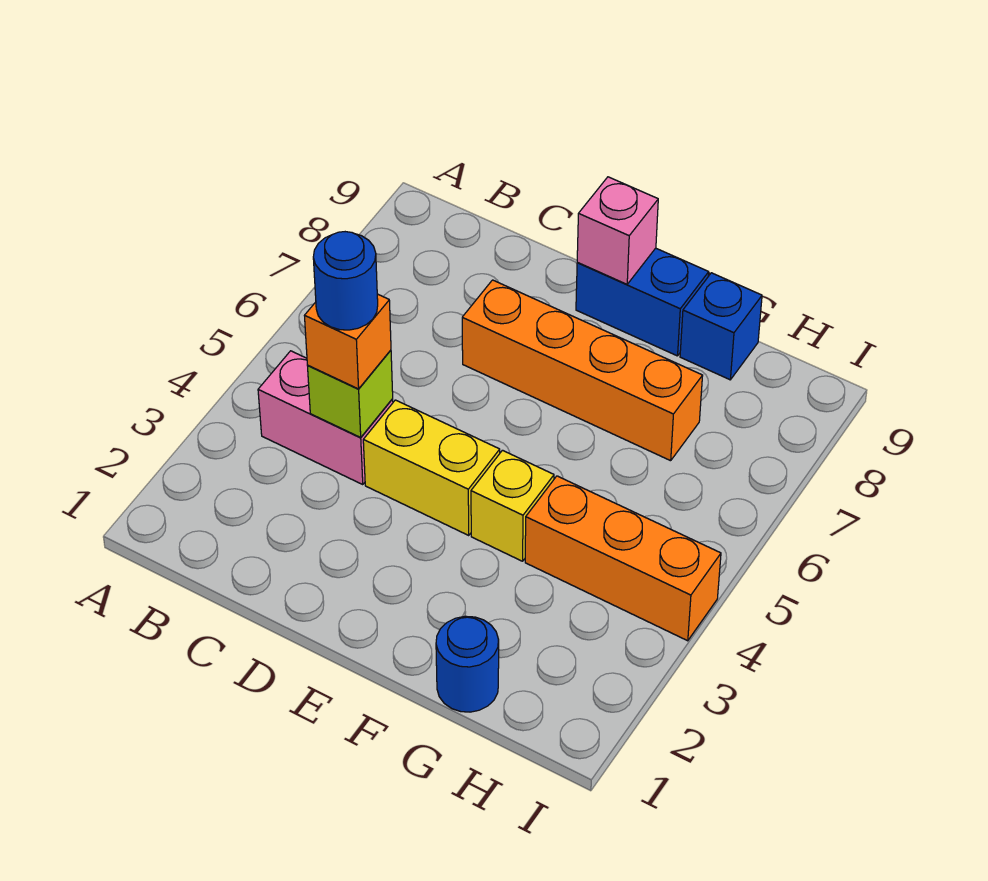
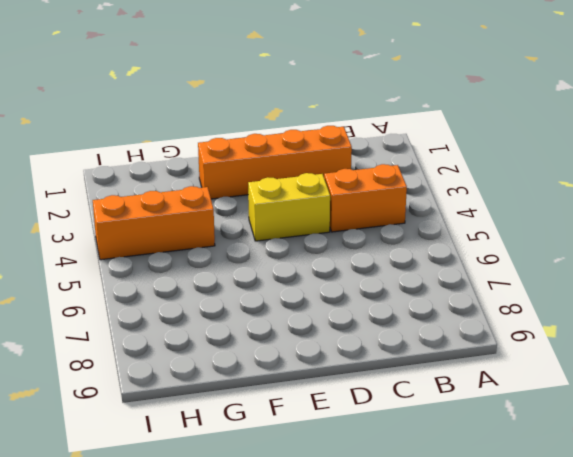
orange brick B4:C4 level 1 -> pink brick B4:C4 level 1
orange brick C2:F2 level 1 -> orange brick D7:G7 level 1
none -> blue brick E9:F9 level 1
none -> yellow brick F4 level 1
none -> blue round brick G1 level 1

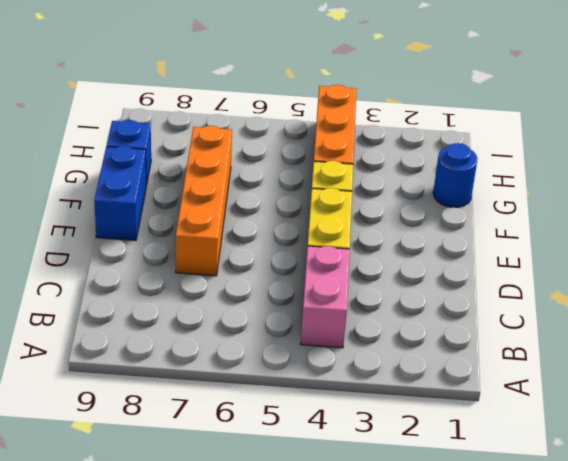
none -> lime brick C4 level 2
none -> pink brick E9 level 2
none -> orange brick C4 level 3

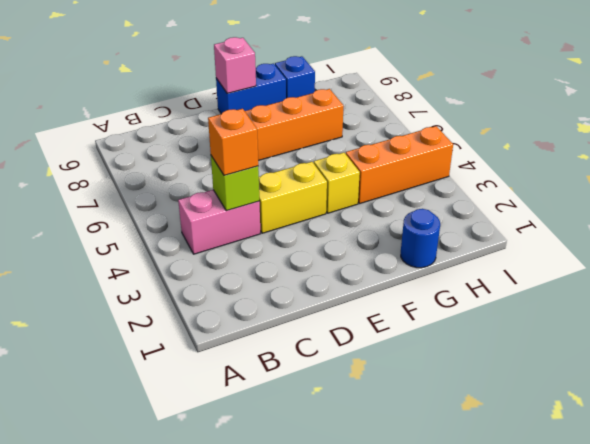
none -> blue round brick C4 level 4

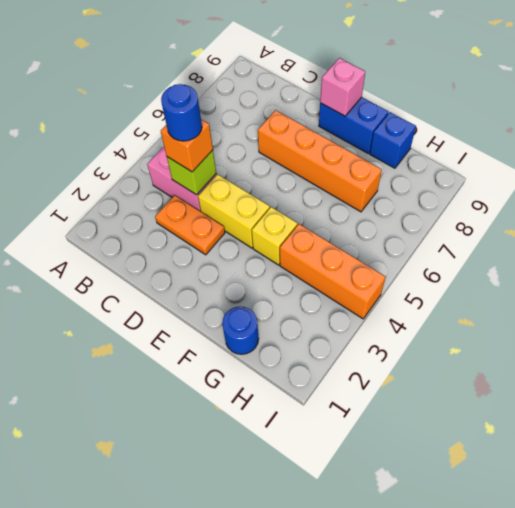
orange plate C3:D3 level 1 -> none

